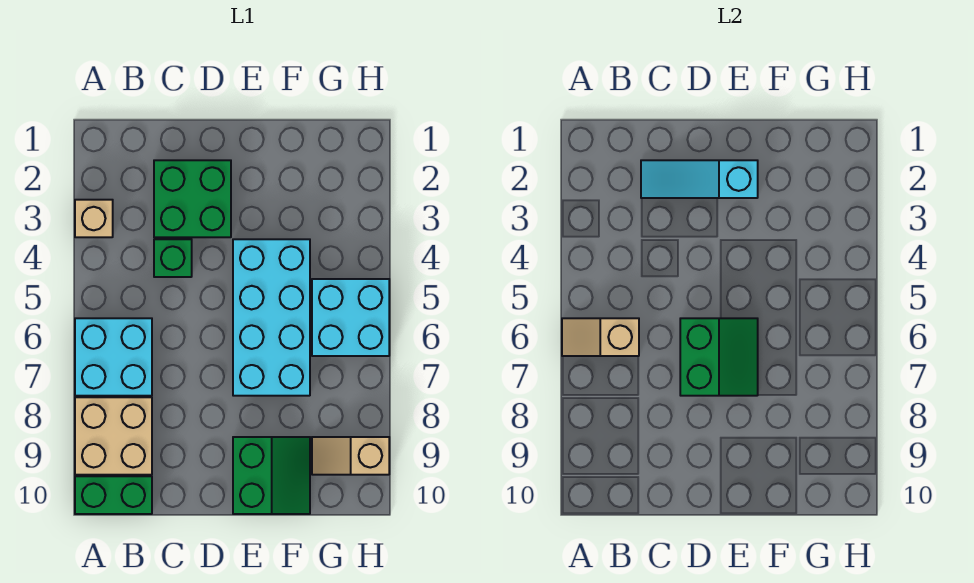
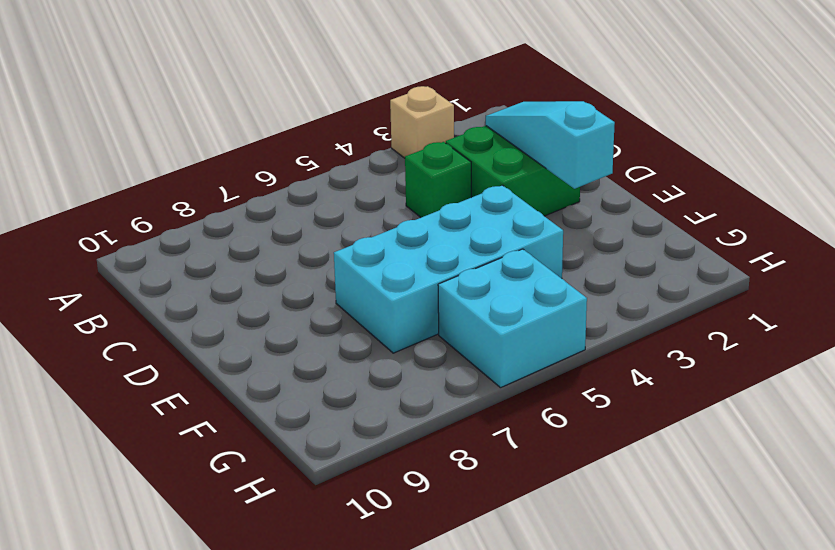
none -> cyan brick A6:B7 level 1
none -> tan brick A8:B9 level 1
none -> green brick A10:B10 level 1

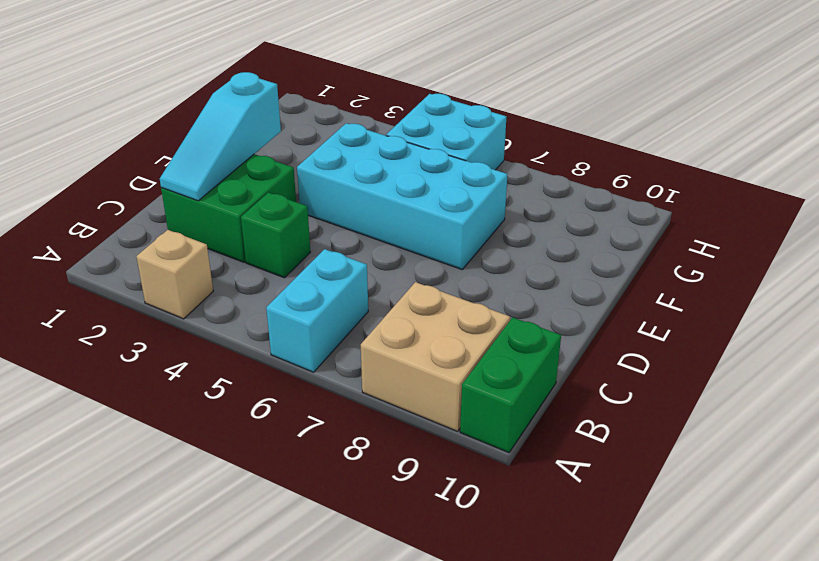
cyan brick A6:B6 level 1 -> cyan brick A6:B7 level 1
none -> green slope E9:F10 level 1 top E
none -> tan slope G9:H9 level 1 top H
none -> tan slope A6:B6 level 2 top B

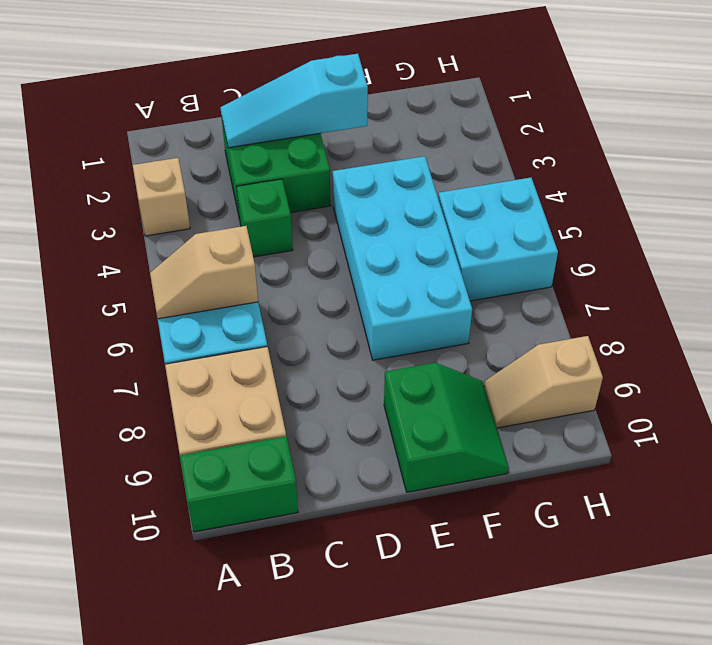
none -> green slope D6:E7 level 2 top D

